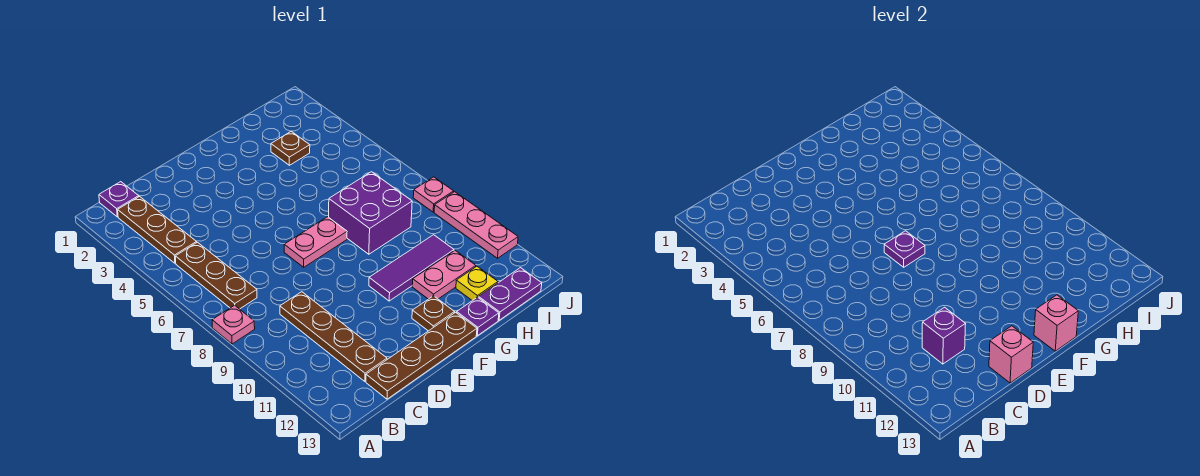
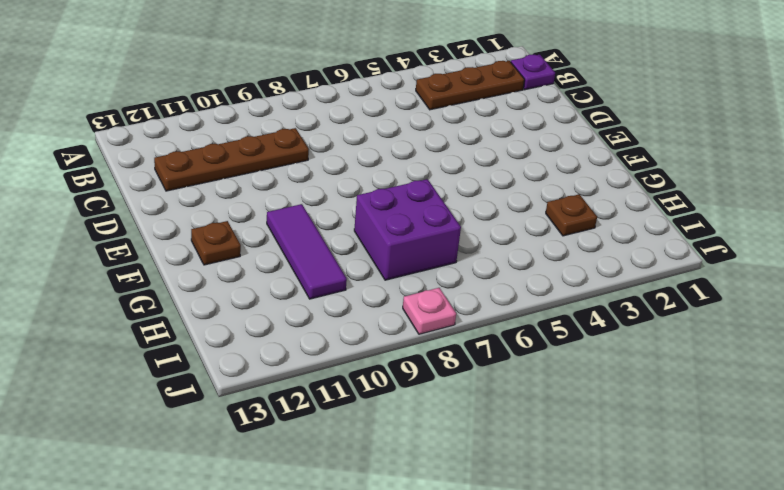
none -> pink plate A8 level 1
none -> brown plate B5:B7 level 1
none -> brown plate C13:F13 level 1

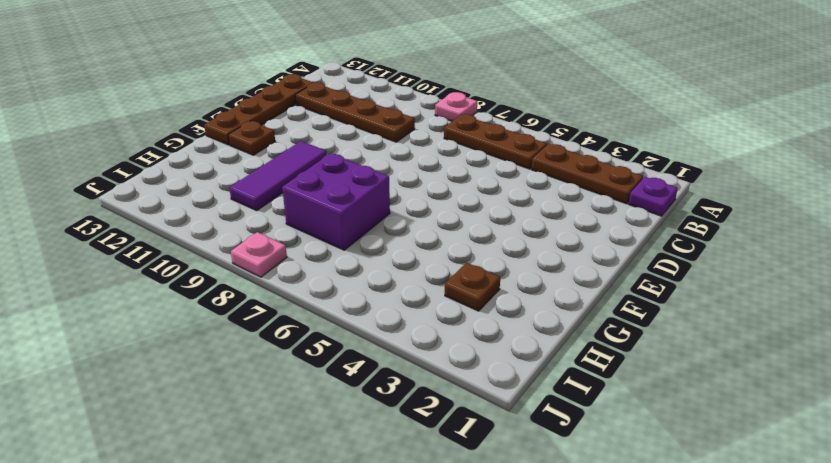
none -> pink plate E7:F7 level 1
none -> pink plate G11:H11 level 1
none -> purple plate G13 level 1

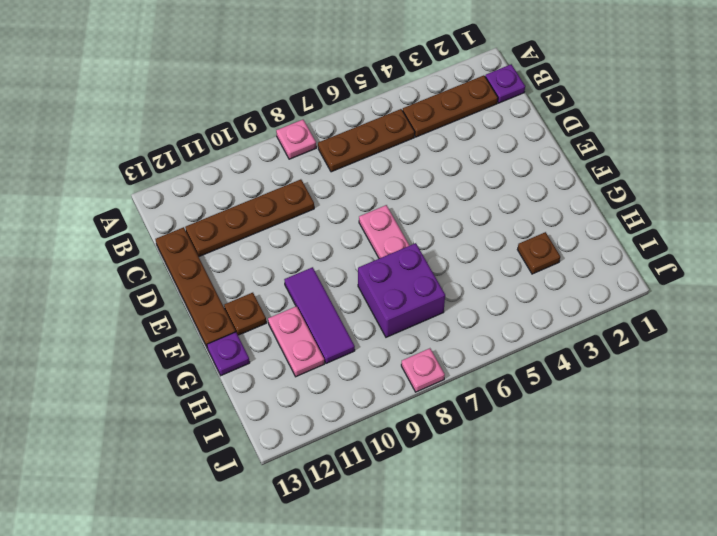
none -> yellow plate H12 level 1
none -> purple plate H13:I13 level 1
none -> pink plate J9:J11 level 1

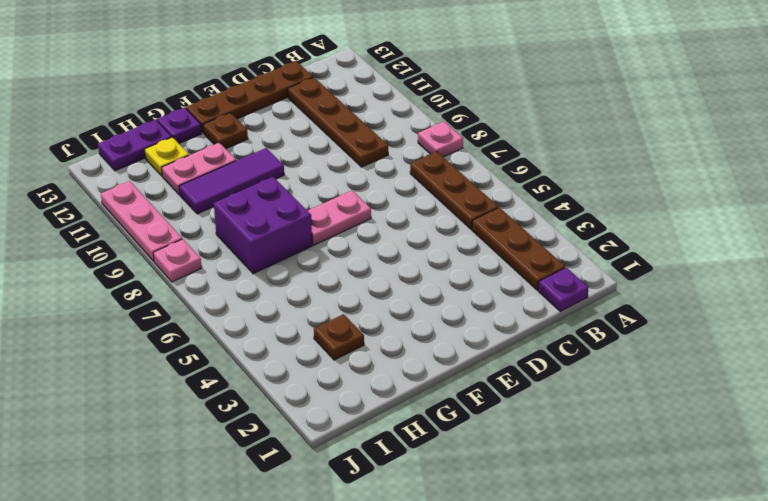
none -> purple brick C11 level 2
none -> pink brick D13 level 2
none -> purple plate E7 level 2

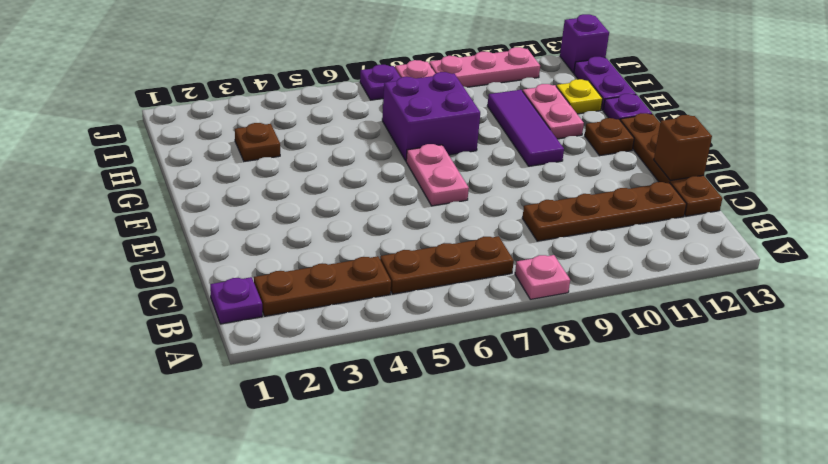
brown brick D13 level 2 -> pink brick D13 level 2
purple plate J7 level 1 -> purple plate E7 level 2
purple brick J13 level 1 -> purple brick C11 level 2
none -> pink brick F13 level 2

